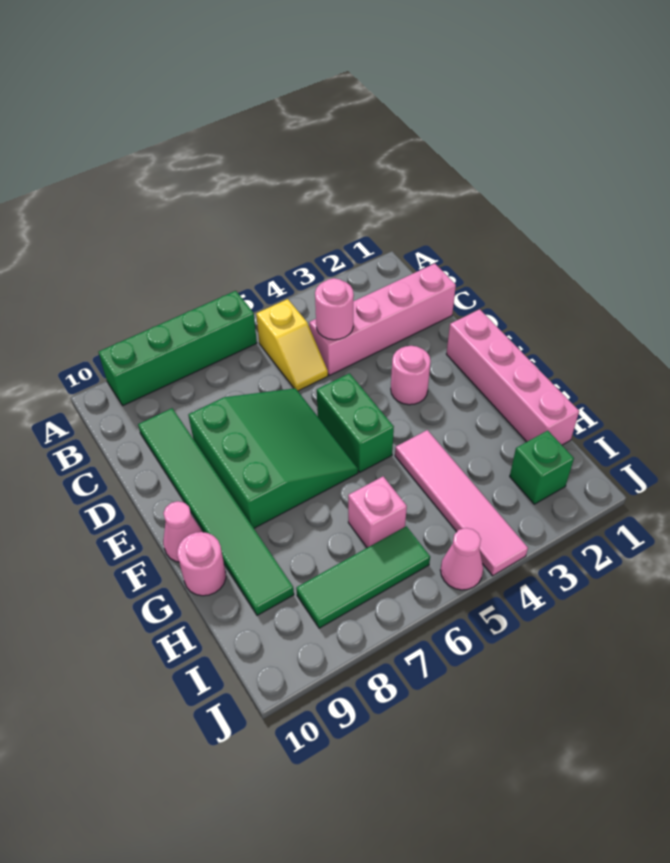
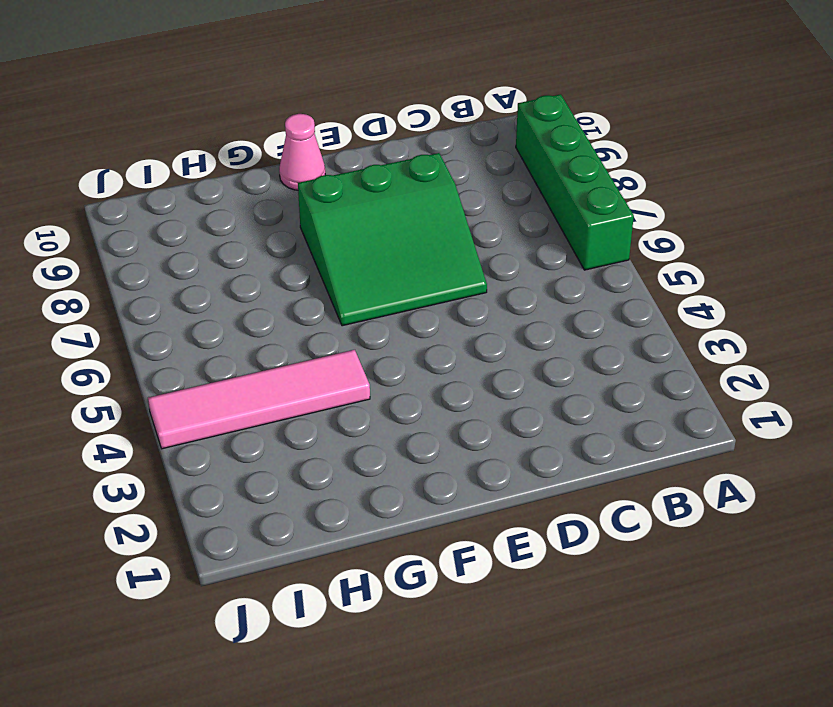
none -> yellow slope B5:C5 level 1 top B
none -> pink brick C1:C4 level 1
none -> green tile C9:H9 level 1

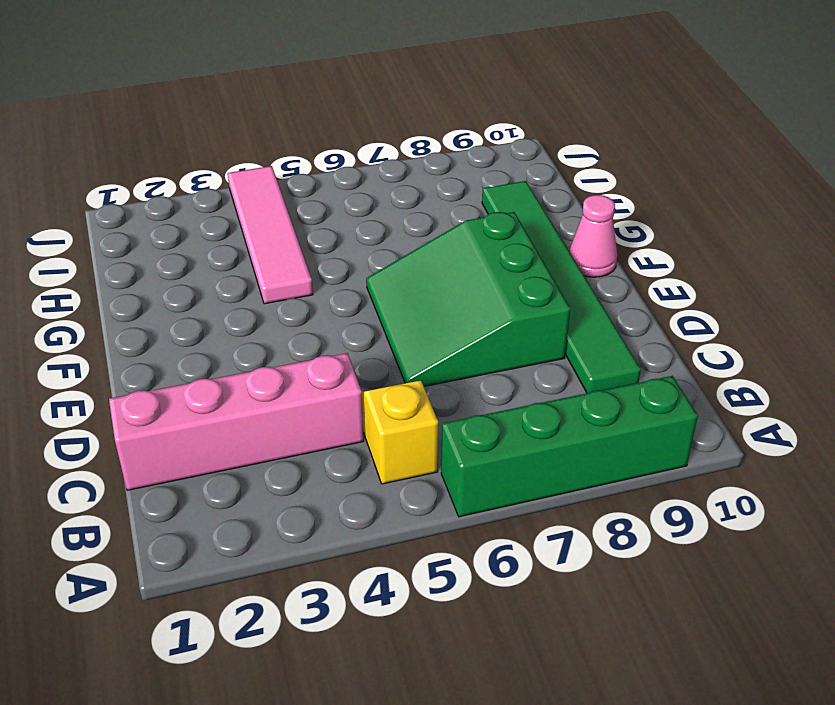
none -> pink brick E1:H1 level 1
none -> pink round brick E3 level 1
none -> green brick E5:F5 level 1

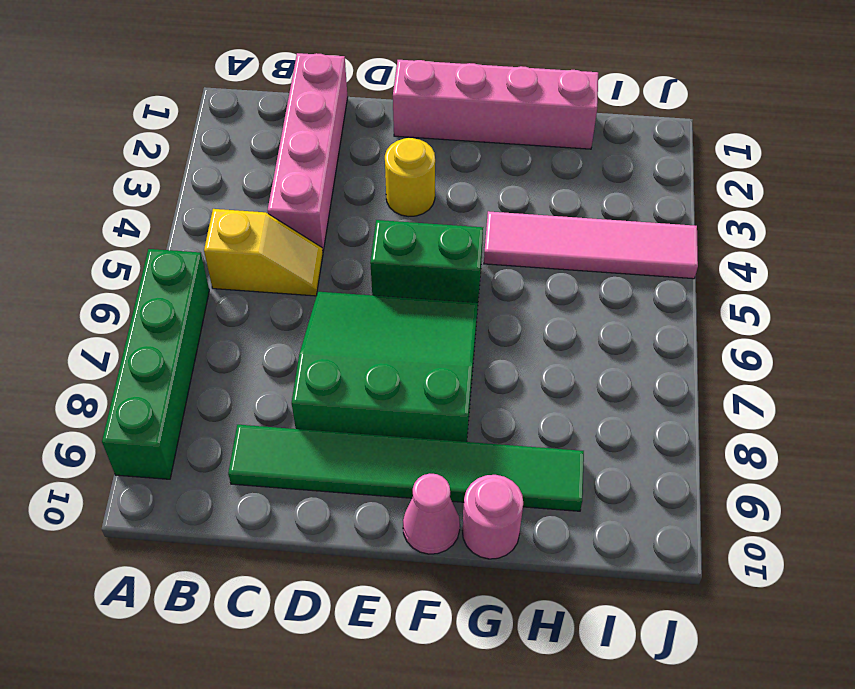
yellow round brick E3 level 1 -> pink round brick E3 level 1
none -> pink brick H6 level 1
none -> green brick I2 level 1
none -> green tile I6:I8 level 1

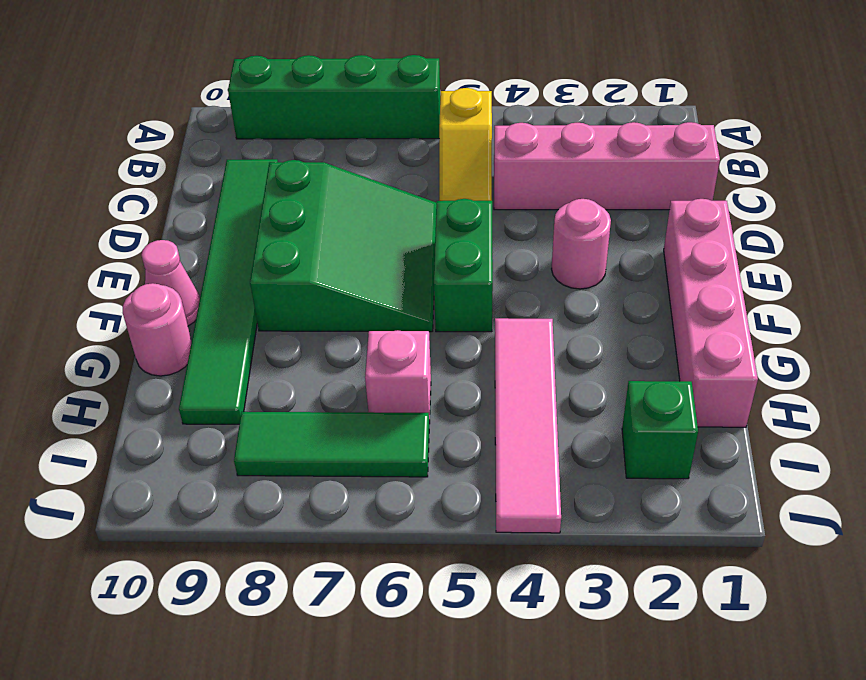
none -> pink cone J5 level 1
none -> pink round brick C4 level 2

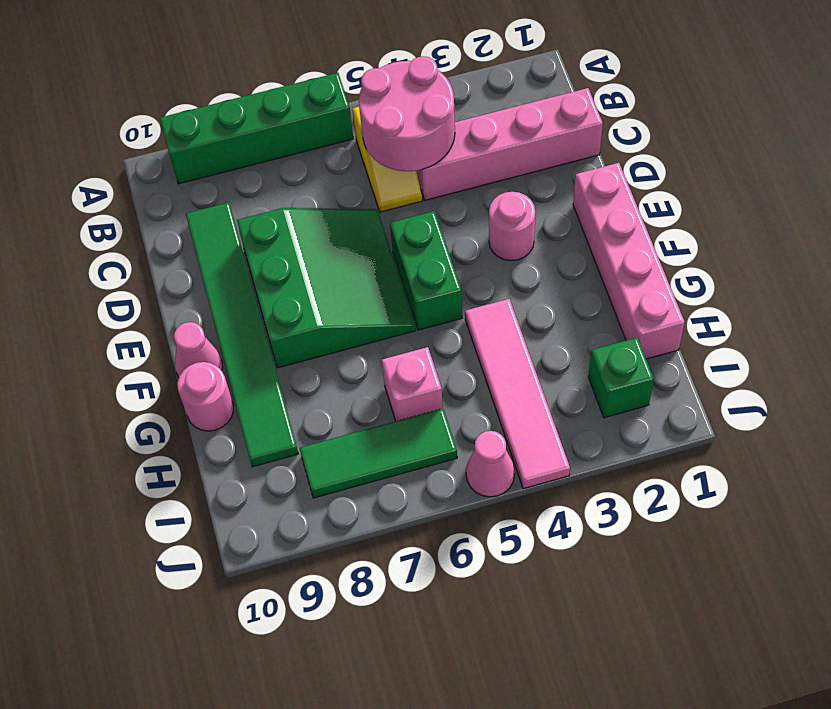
pink round brick B4:C5 level 2 -> pink round brick C4 level 2

